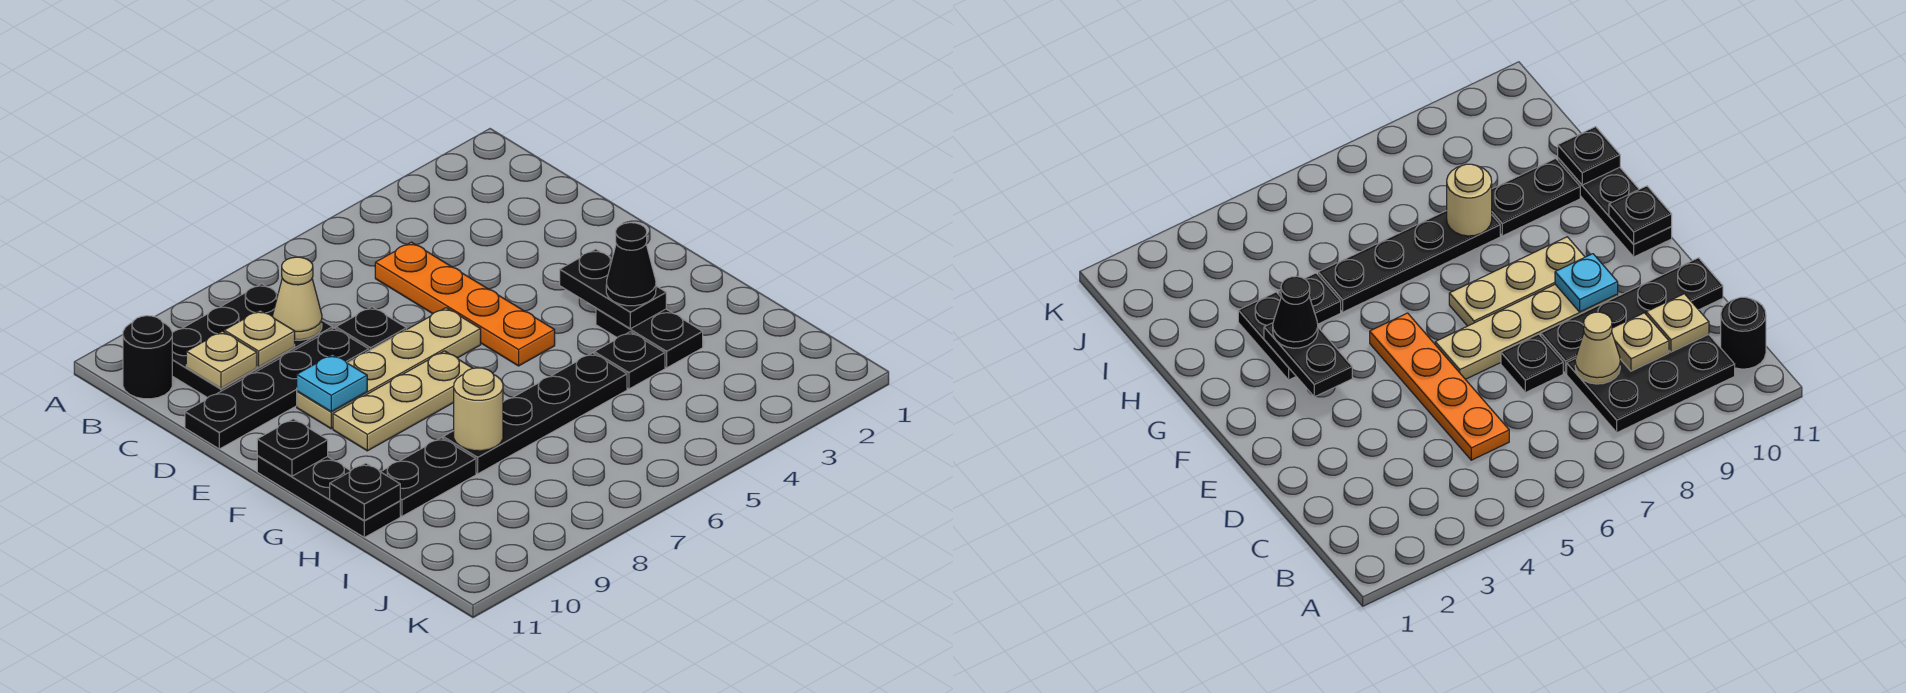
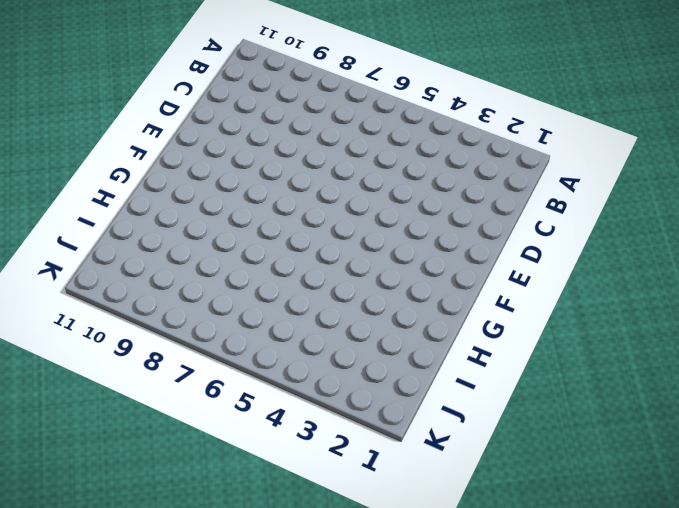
none -> black plate B8:C10 level 1
none -> black round brick B11 level 1
none -> orange plate C5:F5 level 1

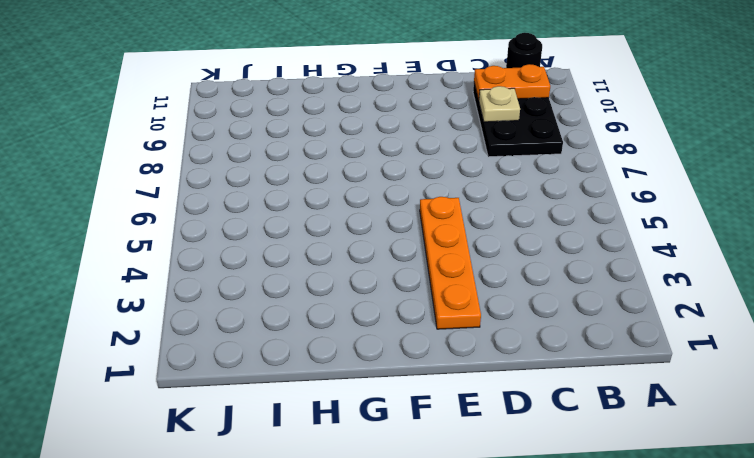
orange plate B10:C10 level 2 -> tan plate C10 level 2
orange plate E2:E5 level 1 -> orange plate C5:F5 level 1
none -> black plate D7 level 1
none -> black plate D8:D11 level 1
none -> tan plate E6:E9 level 1

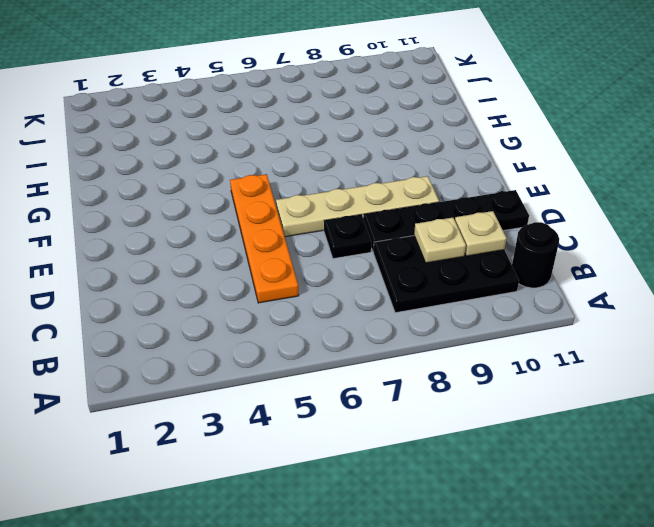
none -> tan plate F7:F9 level 1
none -> black plate F11:H11 level 1
none -> black plate G3:H3 level 1

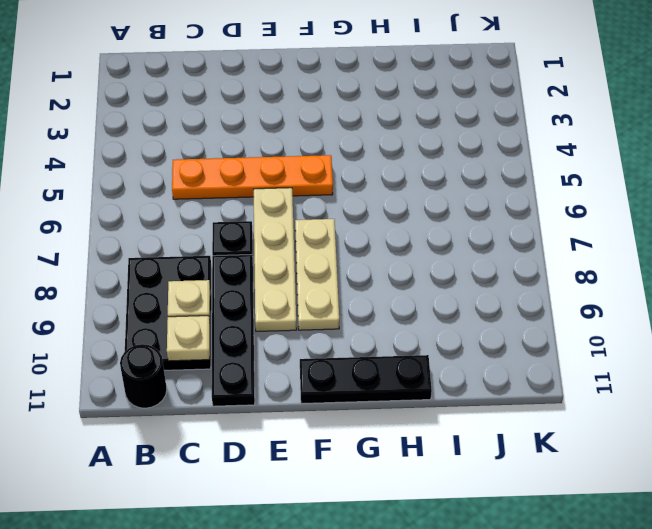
none -> black plate G3:H3 level 1
none -> black plate H4 level 1
none -> black plate H5:H8 level 1

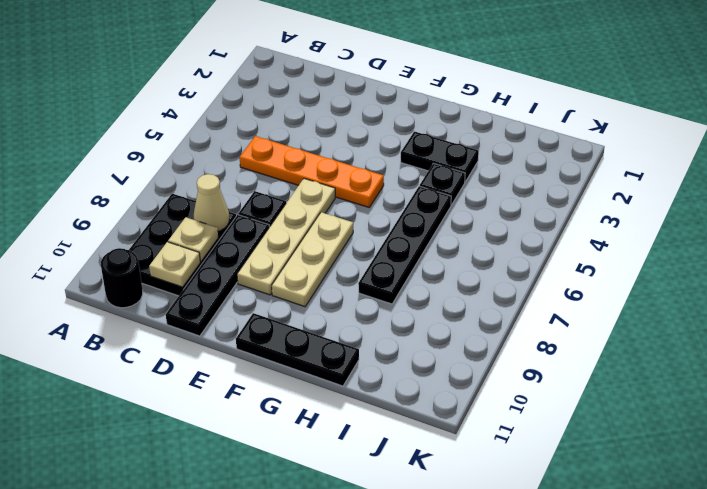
none -> black plate H9:H10 level 1
none -> cyan plate E9 level 2
none -> black plate F3:G3 level 2

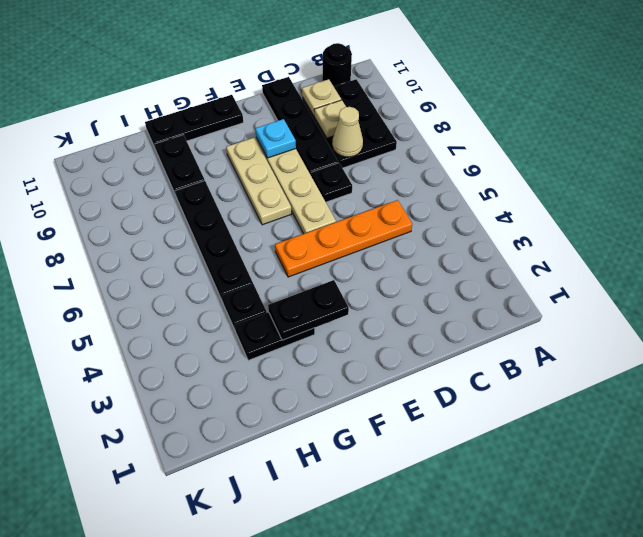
none -> black plate F11 level 2
none -> tan round brick H8 level 2
none -> black plate H11 level 2

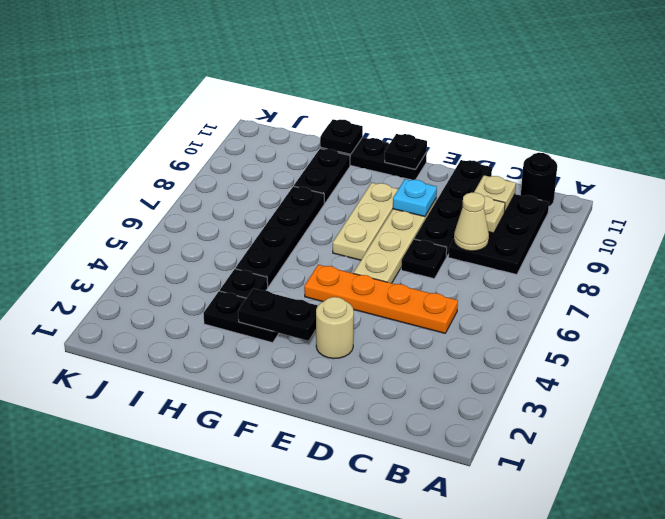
tan round brick E3 level 1 -> tan round brick H8 level 2
none -> black cone G3 level 3

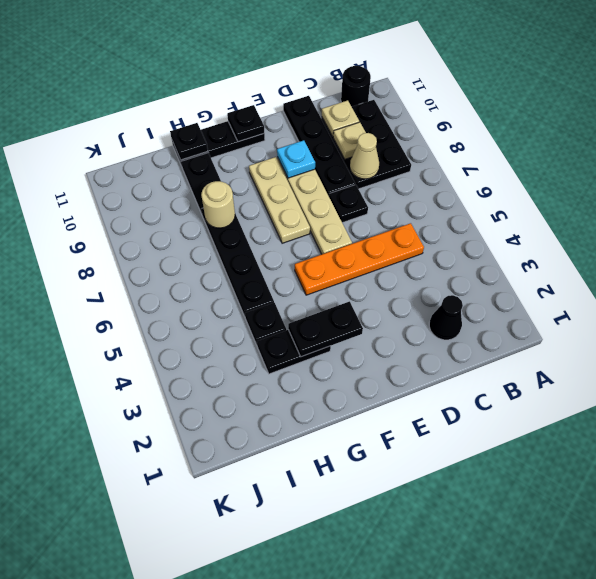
black cone C2 level 1 -> black cone G3 level 3

